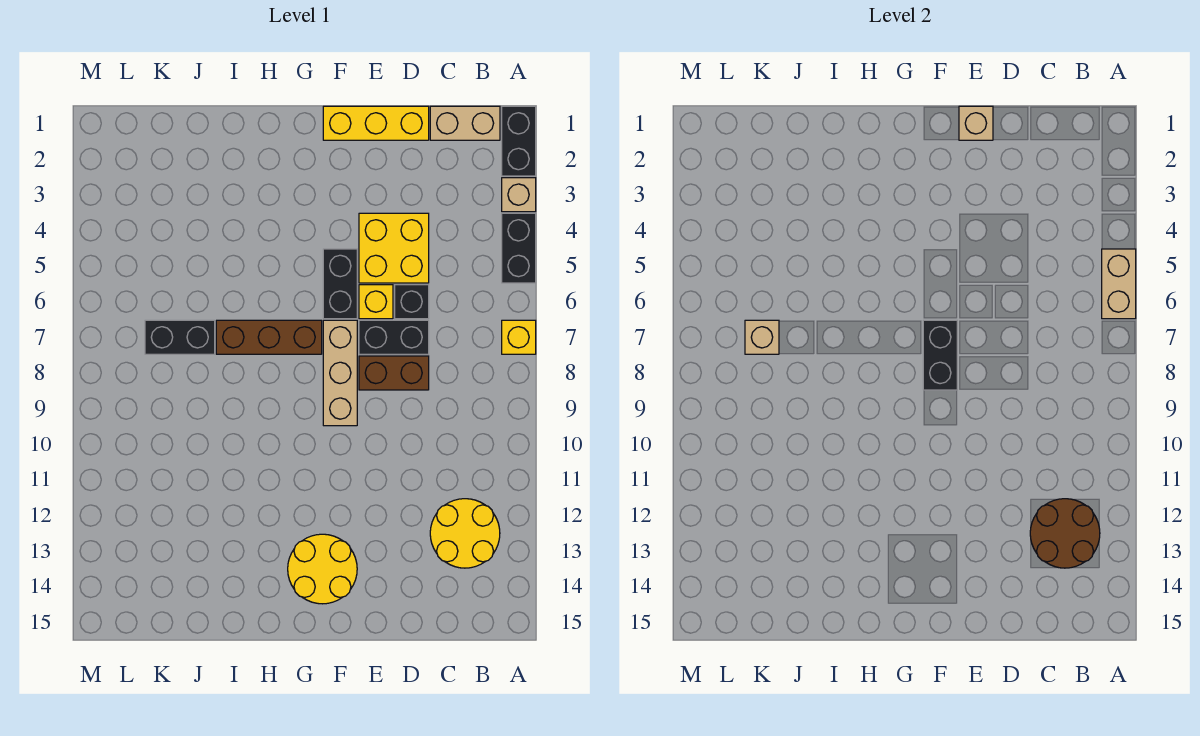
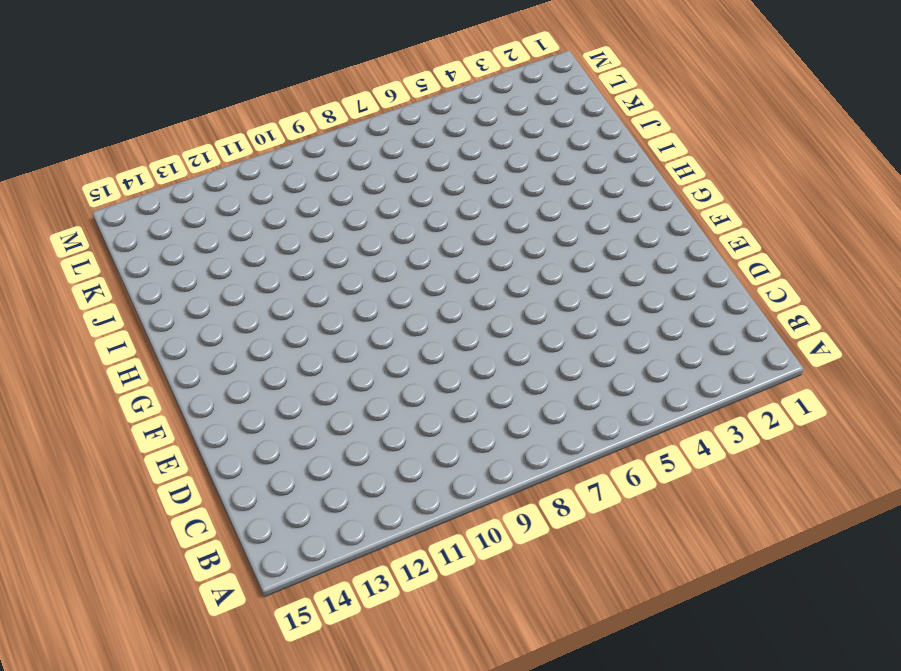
none -> black brick A1:A2 level 1
none -> tan brick A3 level 1
none -> black brick A4:A5 level 1

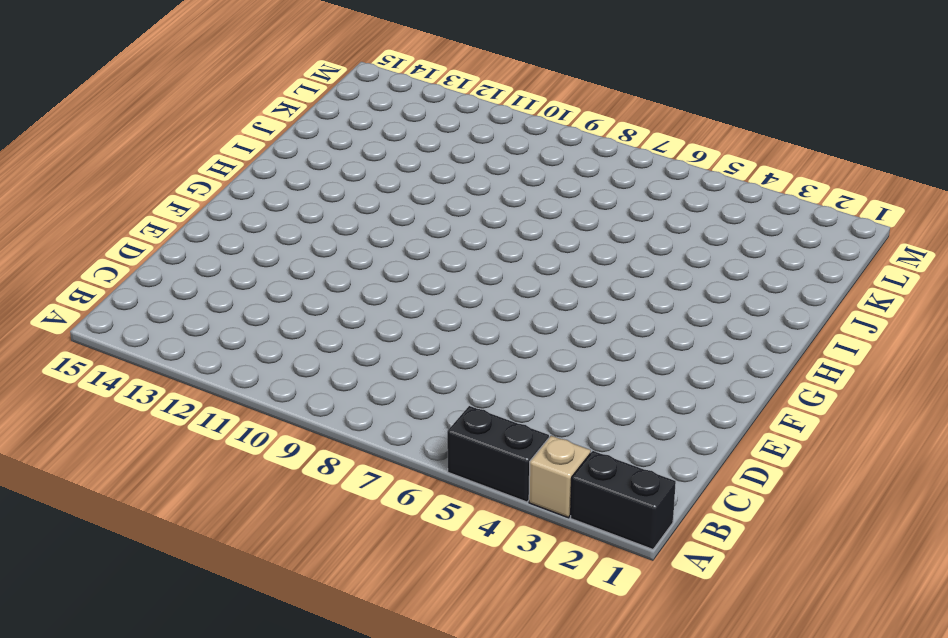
none -> yellow brick A7 level 1
none -> tan brick B1:C1 level 1
none -> yellow round brick B12:C13 level 1

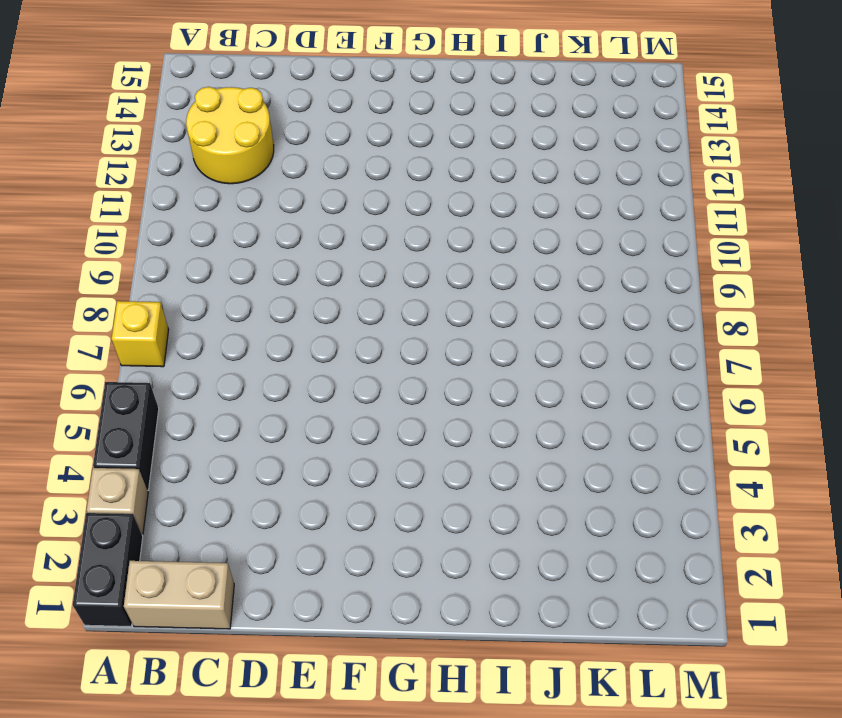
none -> yellow brick D1:F1 level 1
none -> yellow brick D4:E5 level 1
none -> black brick D6 level 1

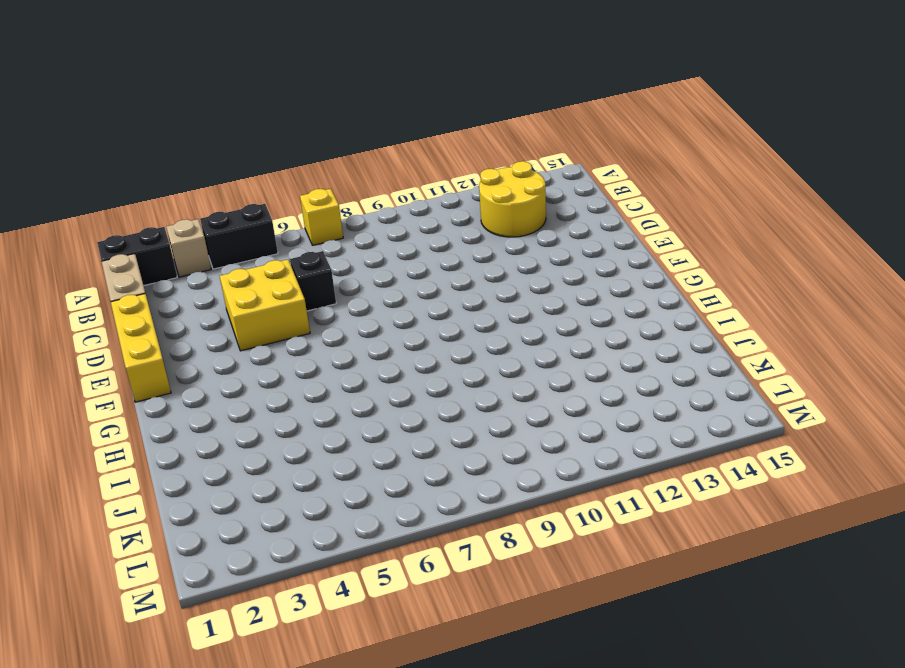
none -> black brick D7:E7 level 1
none -> brown brick D8:E8 level 1
none -> yellow brick E6 level 1

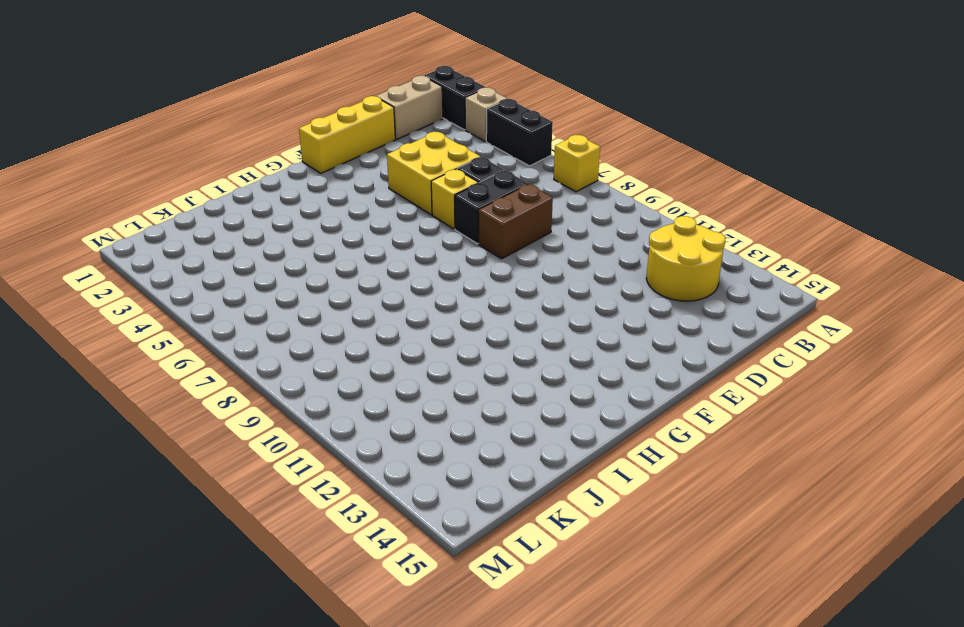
none -> black brick F5:F6 level 1
none -> tan brick F7:F9 level 1
none -> yellow round brick F13:G14 level 1

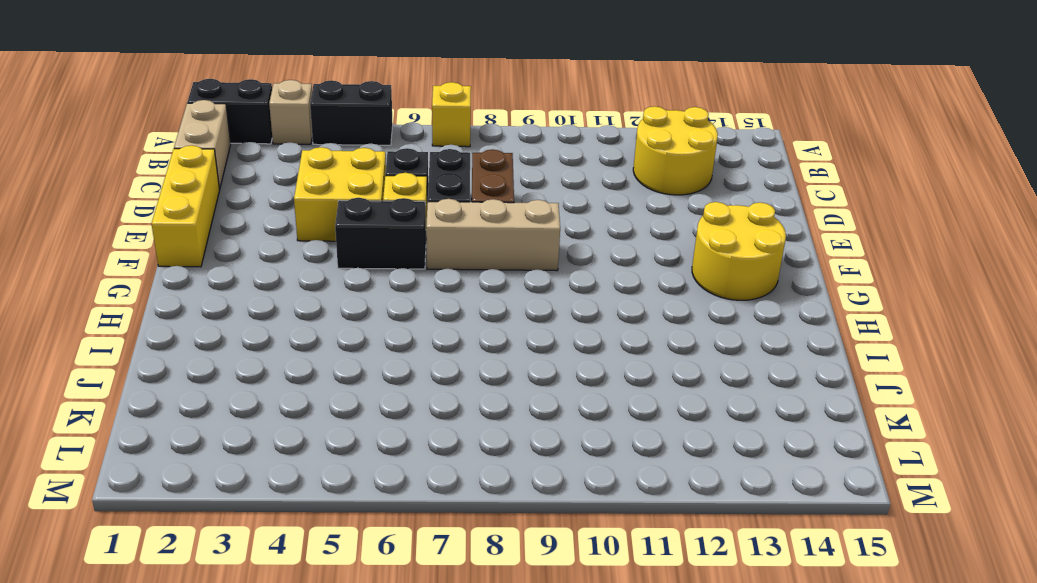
none -> brown brick G7:I7 level 1
none -> black brick J7:K7 level 1
none -> tan brick A5:A6 level 2

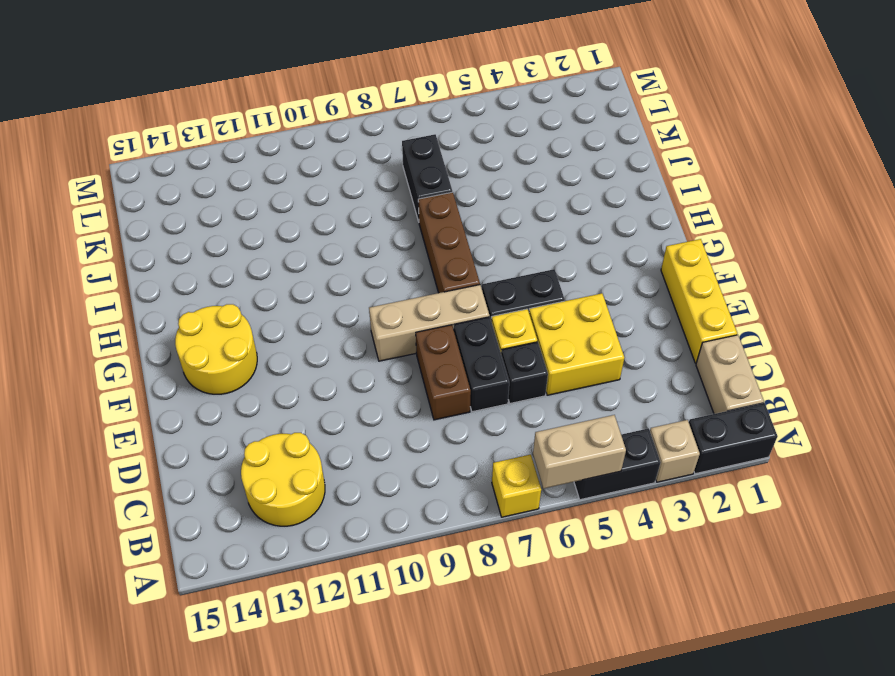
none -> brown round brick B12:C13 level 2
none -> tan brick E1 level 2
none -> black brick F7:F8 level 2

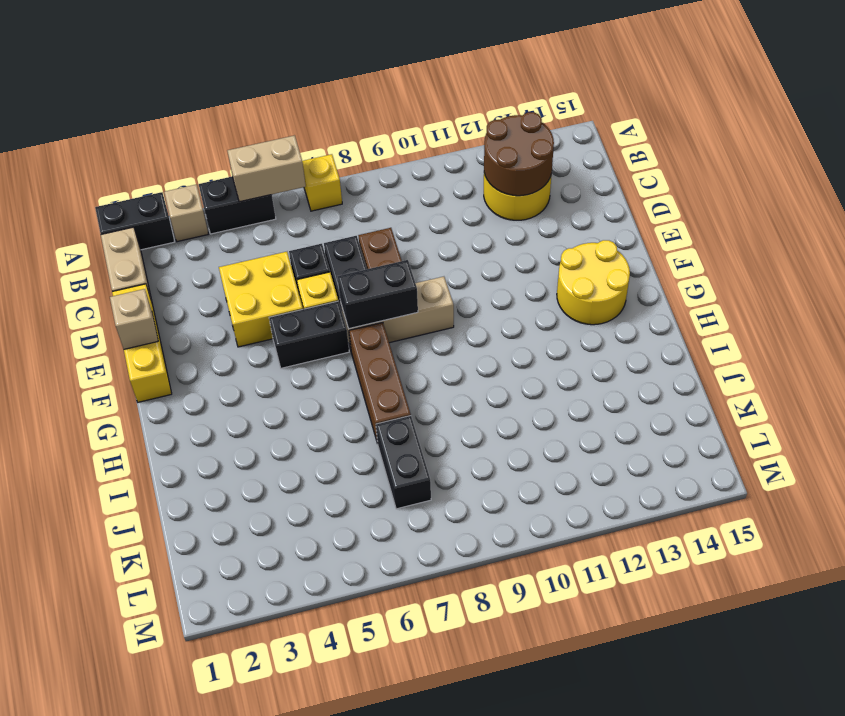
none -> tan brick K7 level 2

